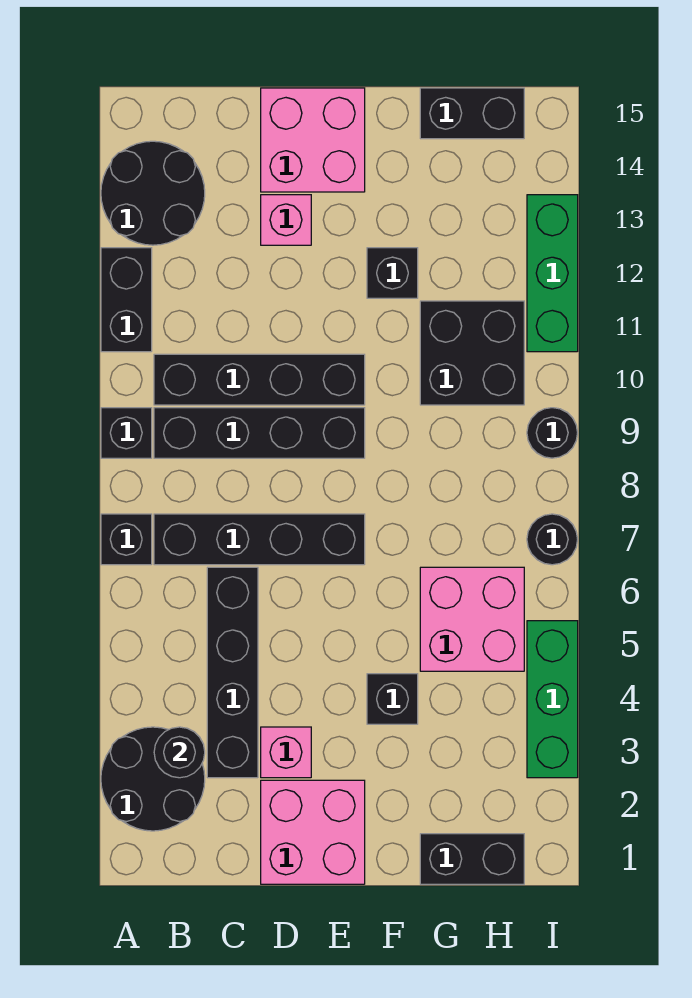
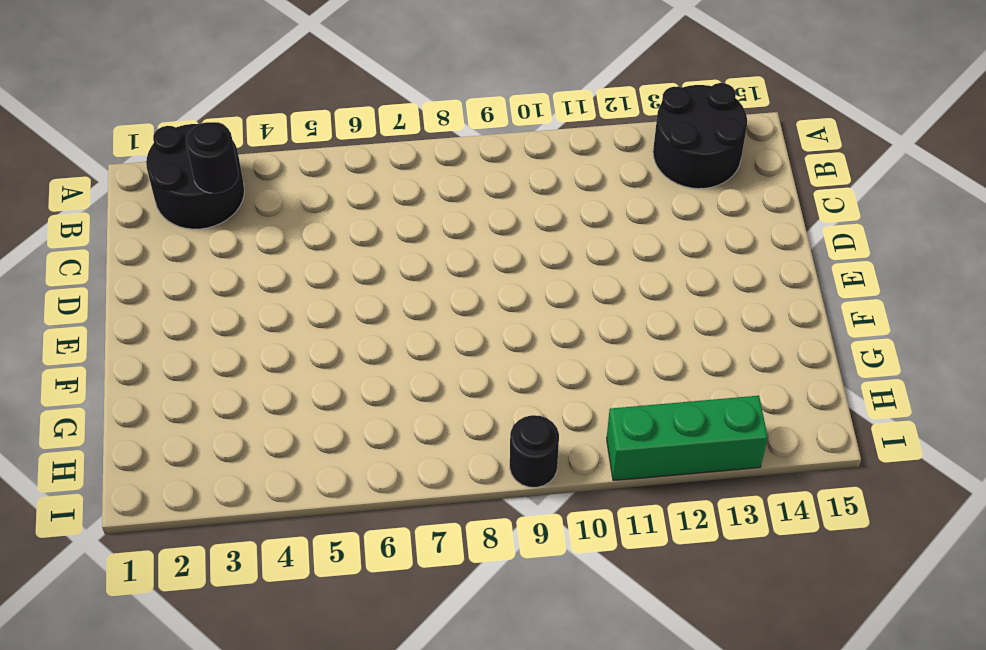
none -> black brick A7 level 1
none -> black brick A9 level 1
none -> black brick A11:A12 level 1

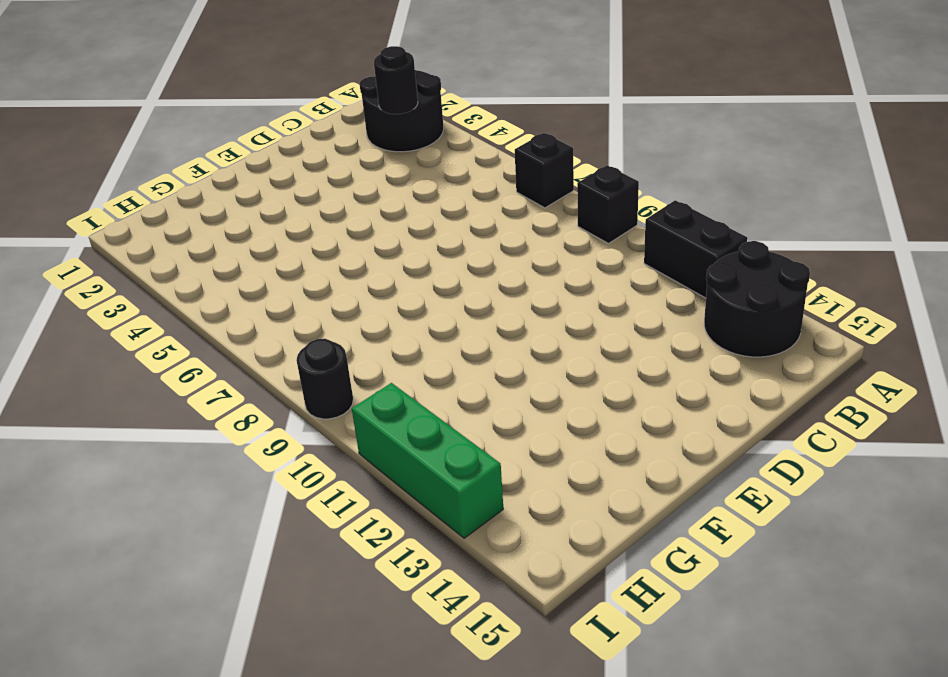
none -> black brick B7:E7 level 1
none -> black brick B9:E9 level 1
none -> black brick B10:E10 level 1

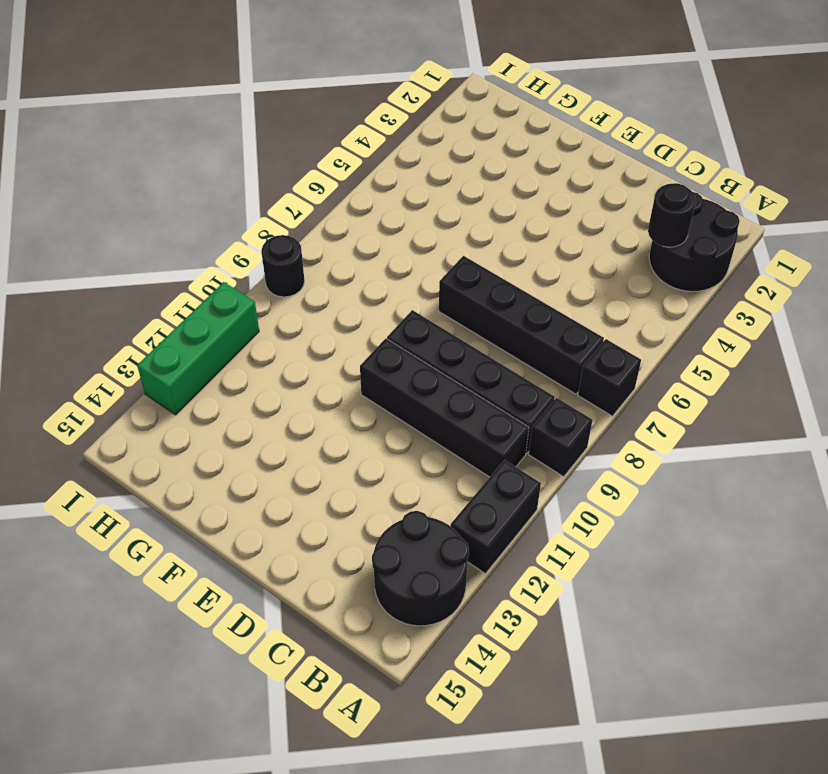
none -> black brick C3:C6 level 1
none -> pink brick D1:E2 level 1
none -> pink brick D3 level 1

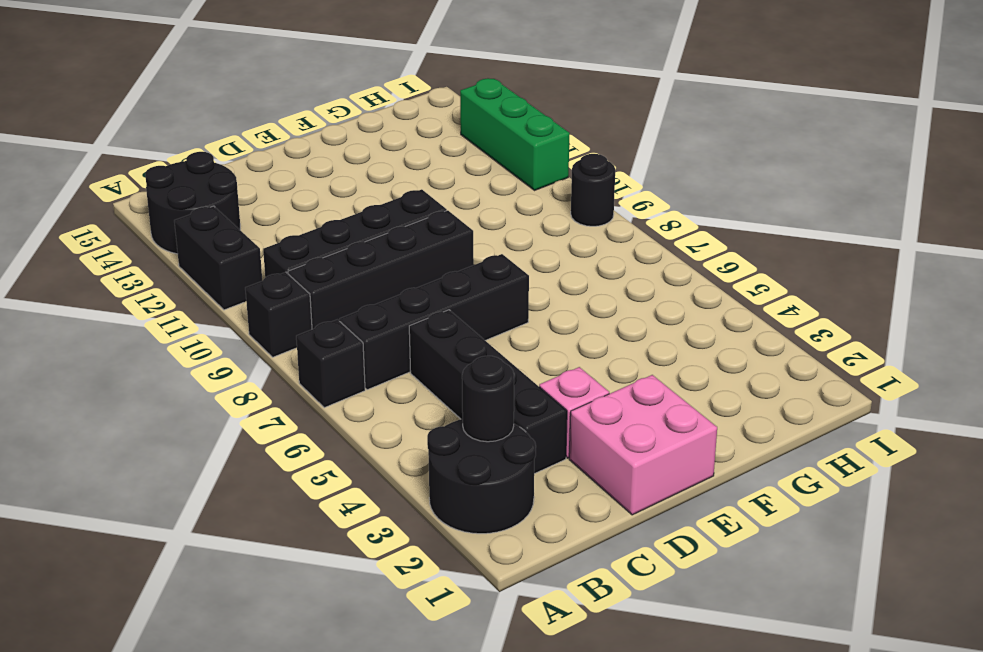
none -> pink brick D13 level 1
none -> pink brick D14:E15 level 1
none -> black brick F4 level 1

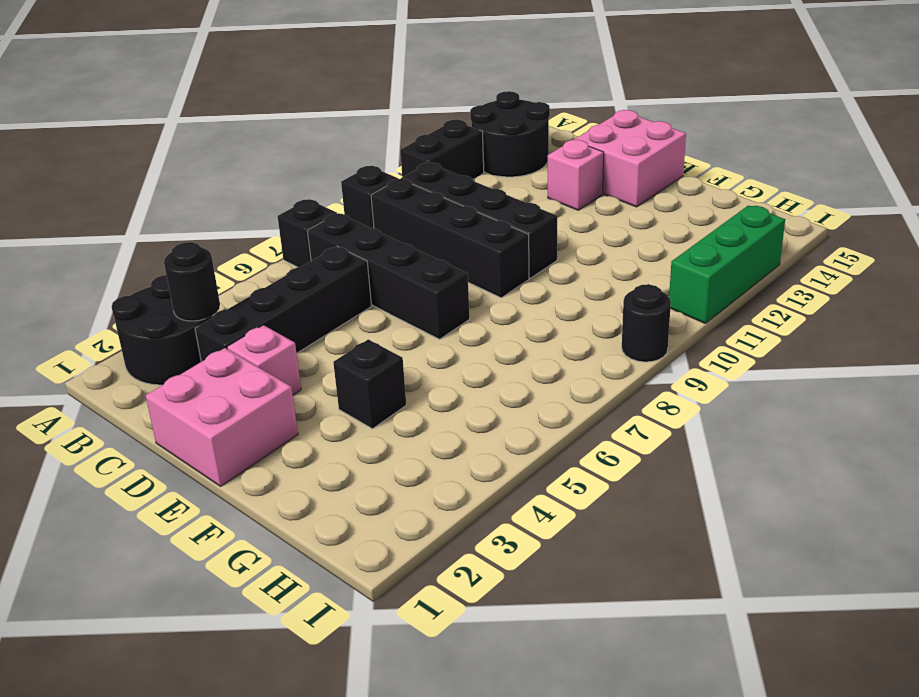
none -> black brick F12 level 1
none -> black brick G1:H1 level 1
none -> pink brick G5:H6 level 1

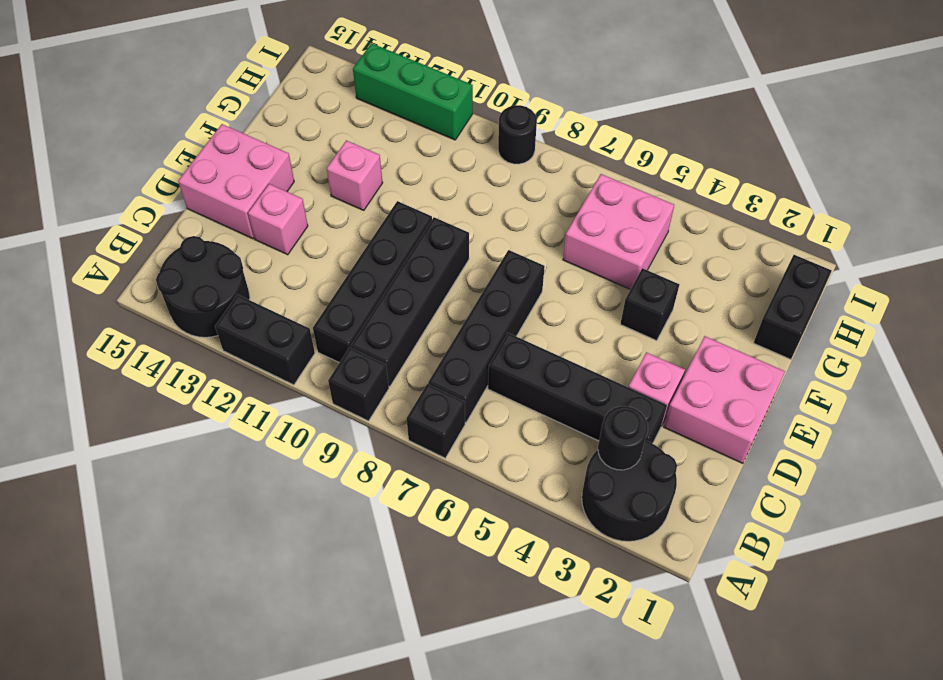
pink brick F12 level 1 -> black brick F12 level 1
none -> black brick G10:H11 level 1
none -> black brick G15:H15 level 1
none -> green brick I3:I5 level 1

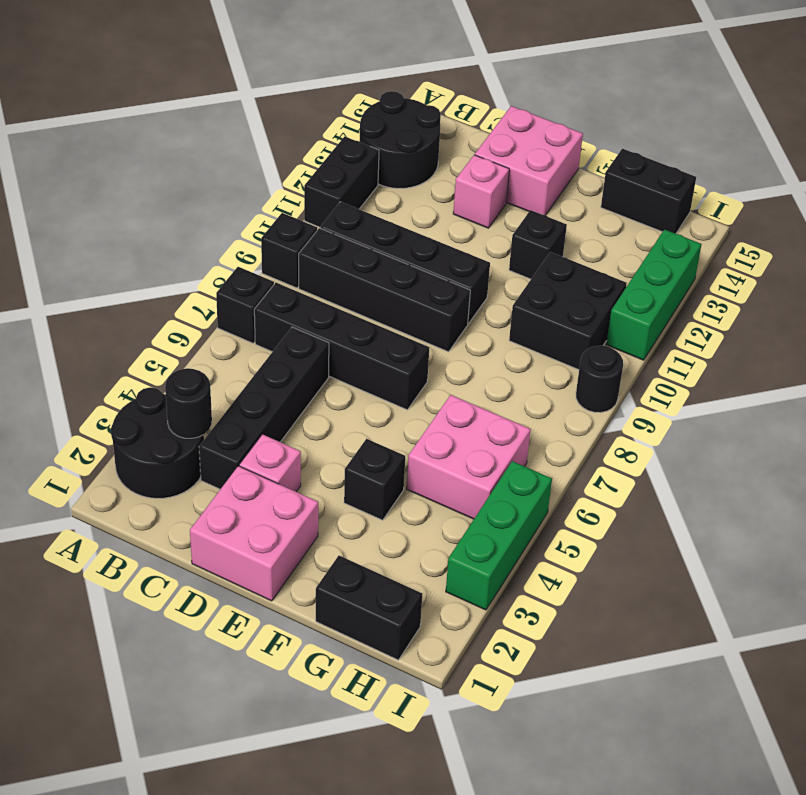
none -> black round brick I7 level 1

